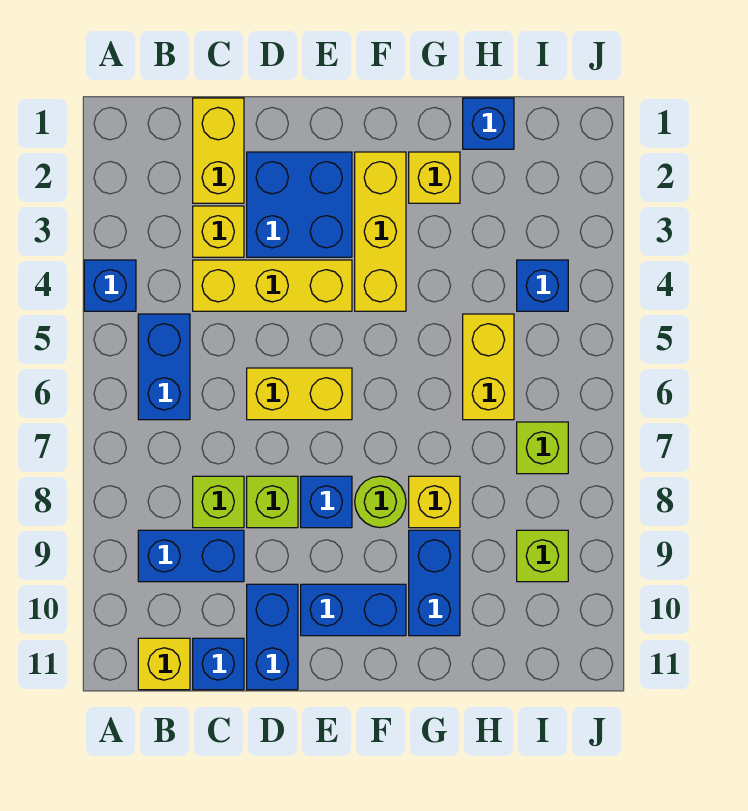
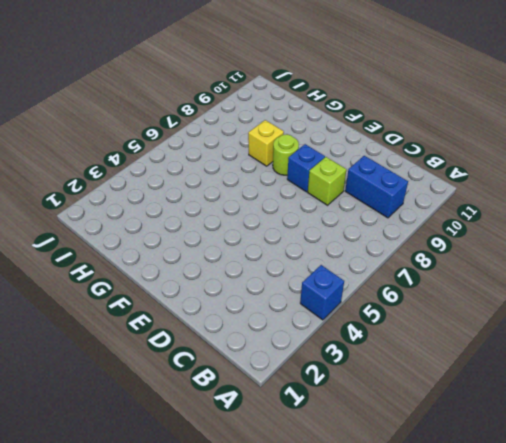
none -> blue brick B5:B6 level 1
none -> yellow brick B11 level 1
none -> yellow brick C1:C2 level 1

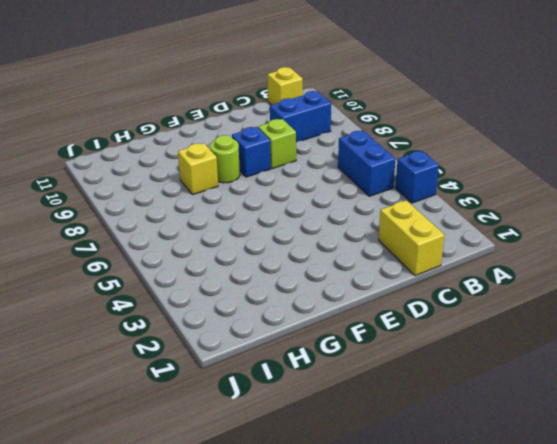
none -> yellow brick C3 level 1
none -> yellow brick C4:E4 level 1
none -> lime brick C8 level 1

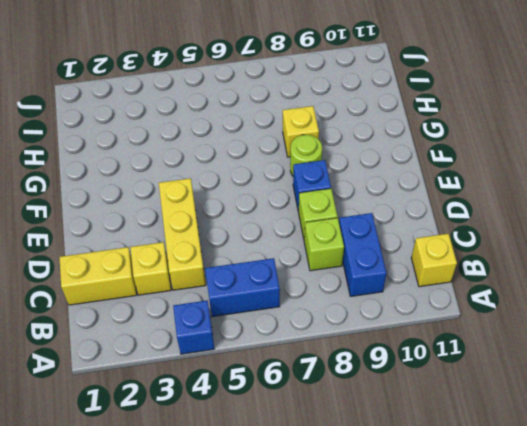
none -> blue brick C11 level 1
none -> blue brick D2:E3 level 1
none -> yellow brick D6:E6 level 1

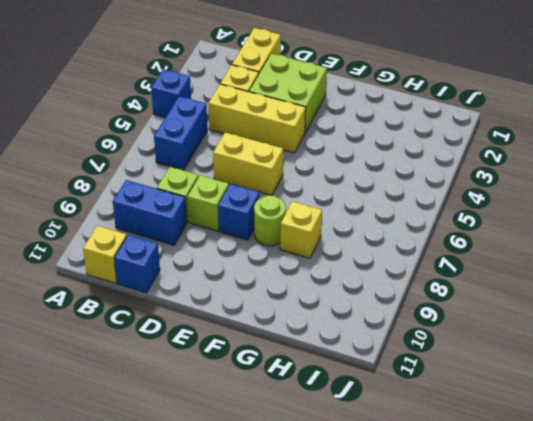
lime brick D2:E3 level 1 -> blue brick D2:E3 level 1
none -> blue brick D10:D11 level 1
none -> blue brick E10:F10 level 1
none -> yellow brick F2:F4 level 1

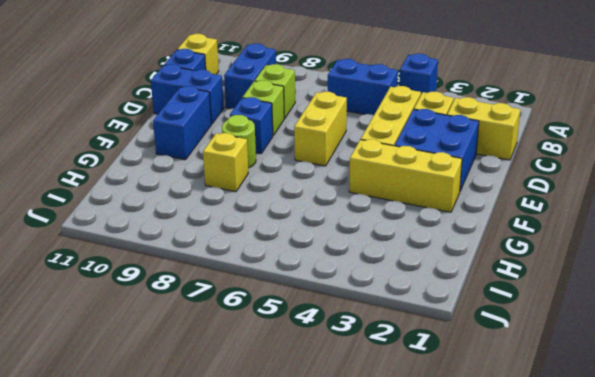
none -> yellow brick G2 level 1
none -> blue brick G9:G10 level 1
none -> blue brick H1 level 1

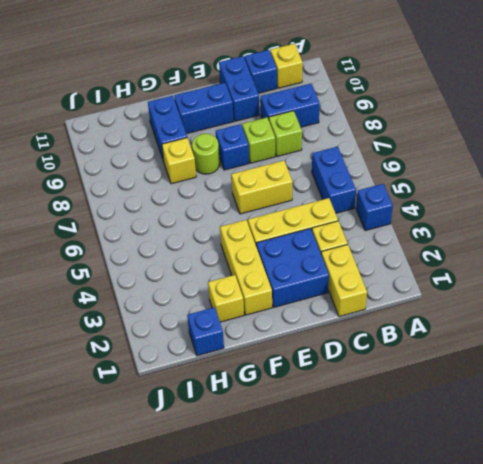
none -> yellow brick H5:H6 level 1
none -> blue brick I4 level 1
none -> lime brick I7 level 1

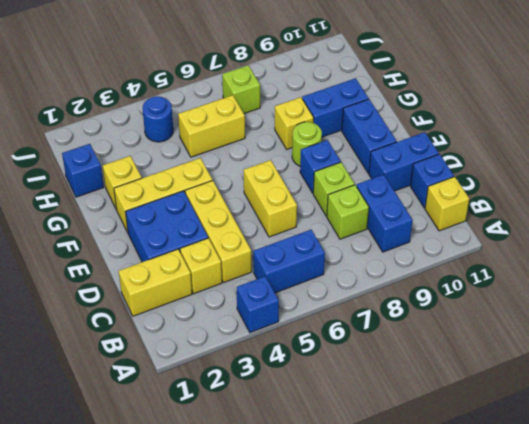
blue round brick I4 level 1 -> blue brick I4 level 1
none -> lime brick I9 level 1

